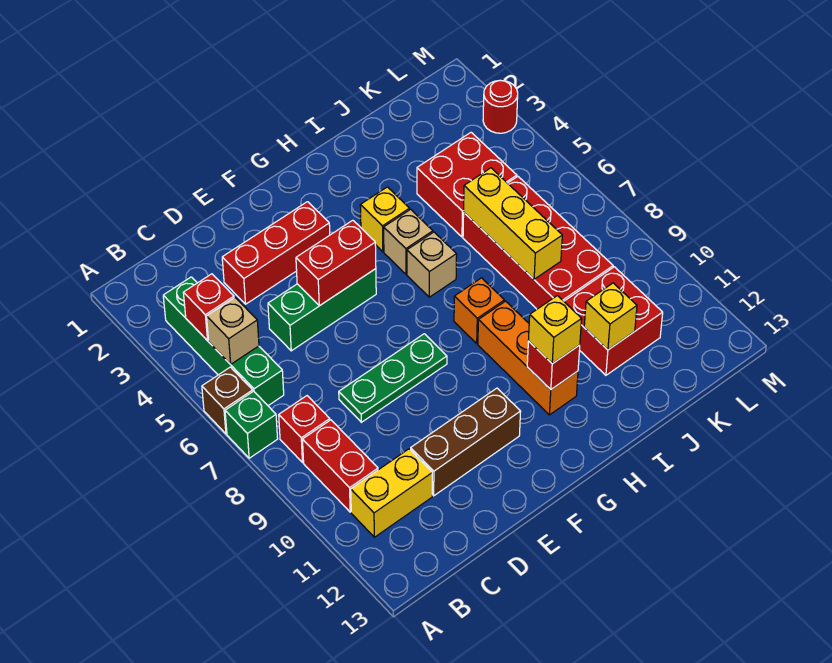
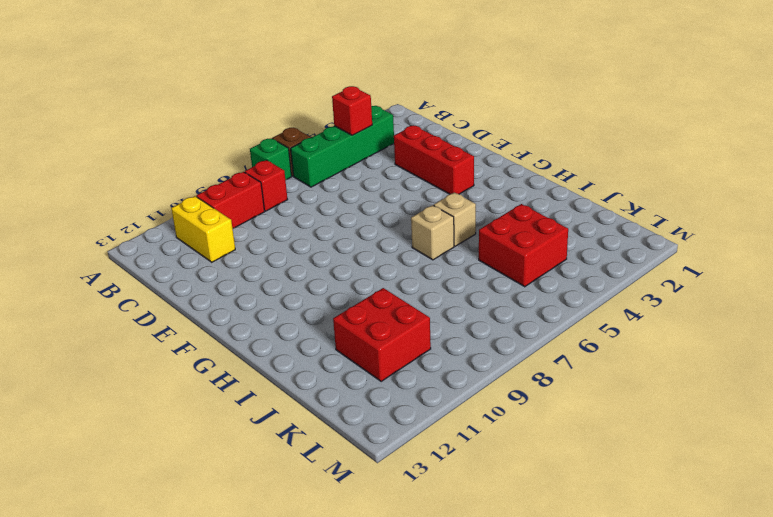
none -> green brick D5:F5 level 1
none -> green plate D8:F8 level 1
none -> brown brick D11:F11 level 1

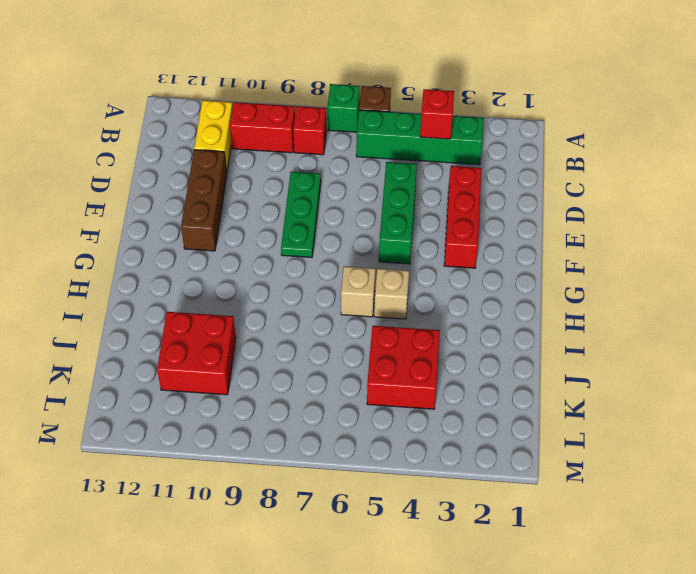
none -> yellow brick H4 level 1
none -> orange brick H8 level 1
none -> orange brick H9:H11 level 1

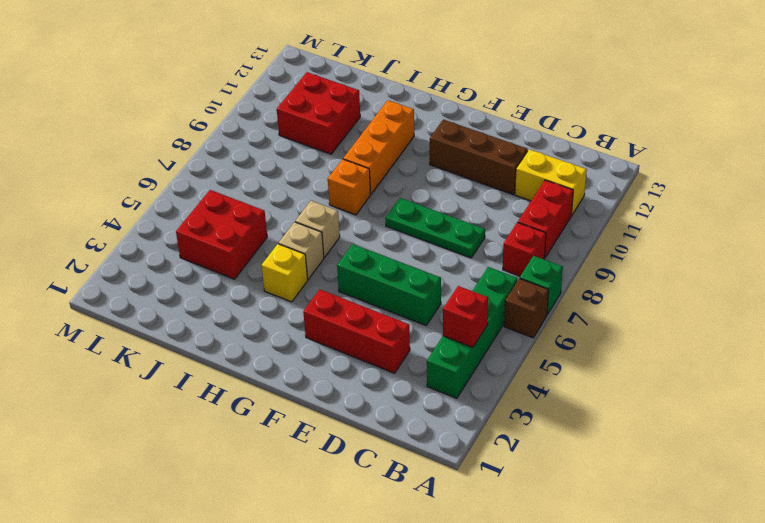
none -> red brick J6:K9 level 1
none -> red round brick M3 level 1
none -> tan brick B5 level 2

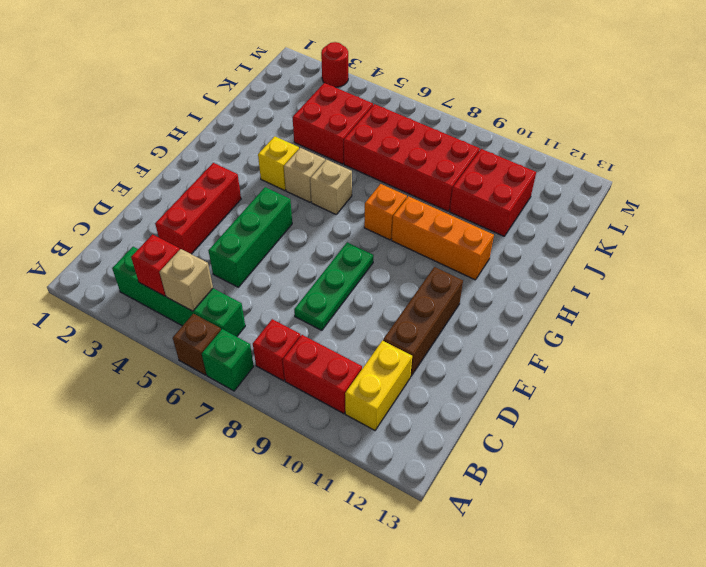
none -> red brick E5:F5 level 2
none -> red brick H11 level 2
none -> yellow brick J6:J8 level 2

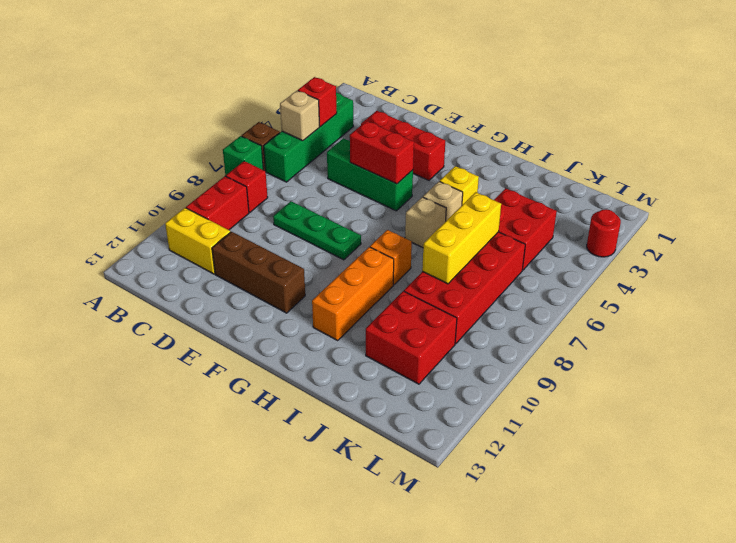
none -> red brick H11 level 2
none -> yellow brick J11 level 2
none -> yellow brick H11 level 3

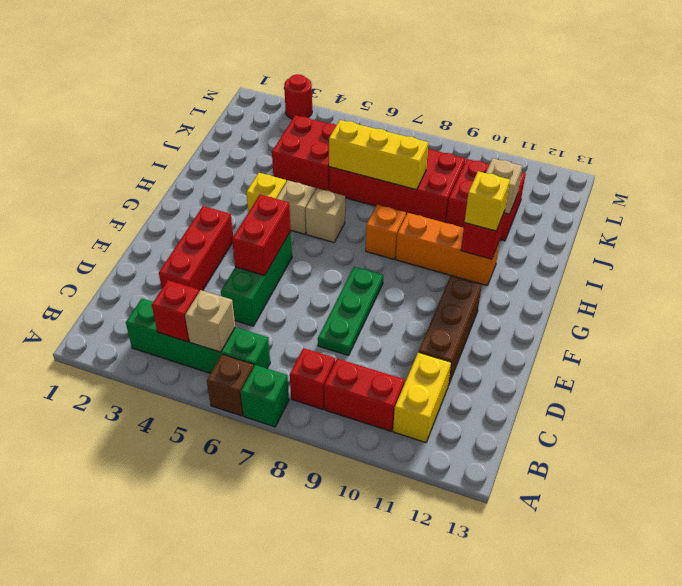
tan brick J11 level 2 -> yellow brick J11 level 2

